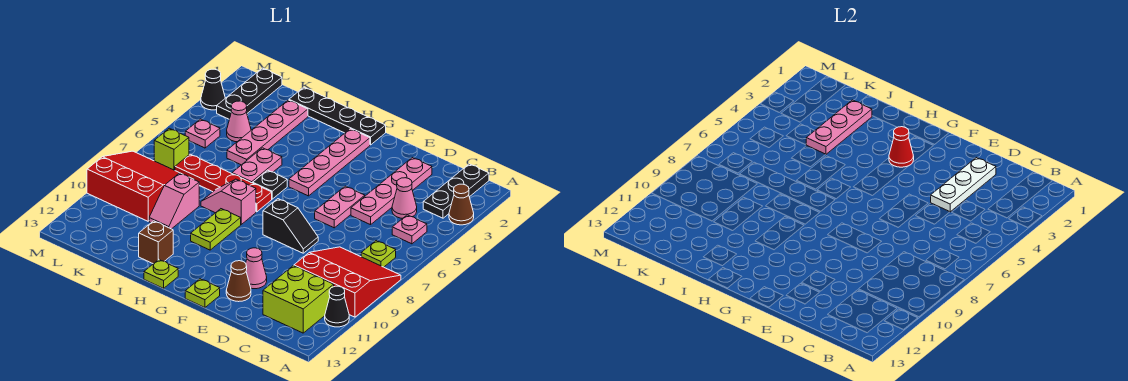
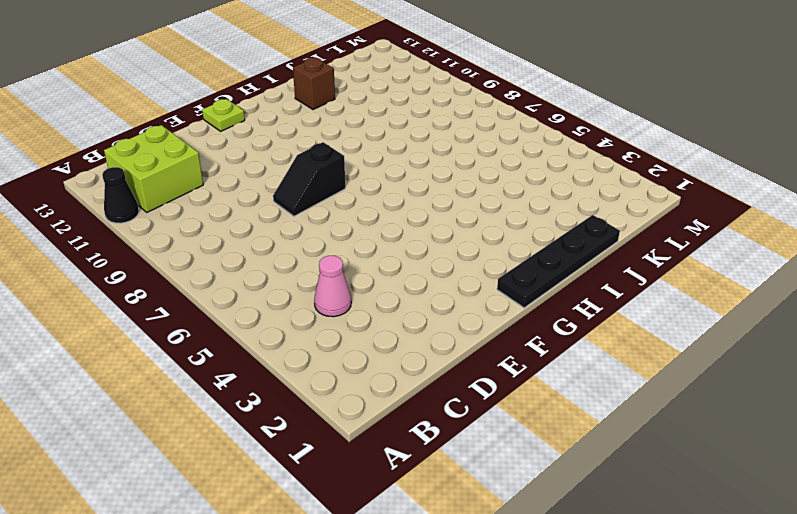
none -> brown cone A3 level 1
none -> red slope A8:C10 level 1 top 10
none -> black plate B1:B3 level 1
none -> pink plate B5 level 1

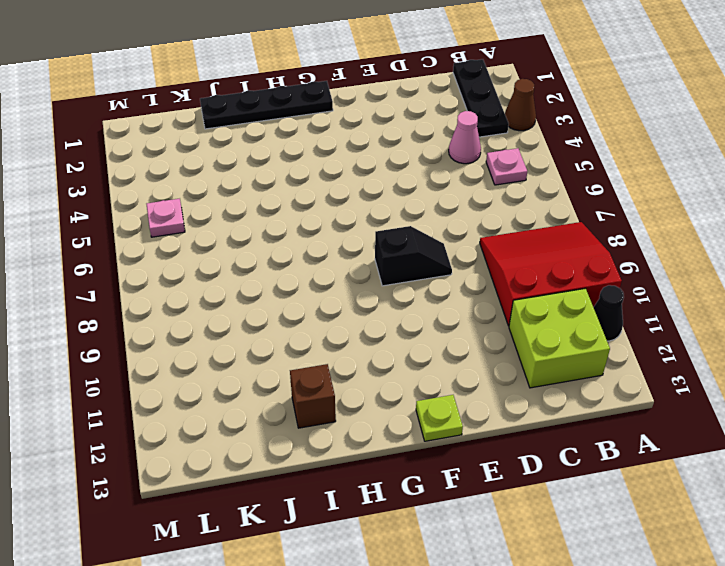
none -> lime plate B7 level 1
none -> pink plate D2:D5 level 1
none -> pink plate E5:E6 level 1
none -> pink cone E11 level 1

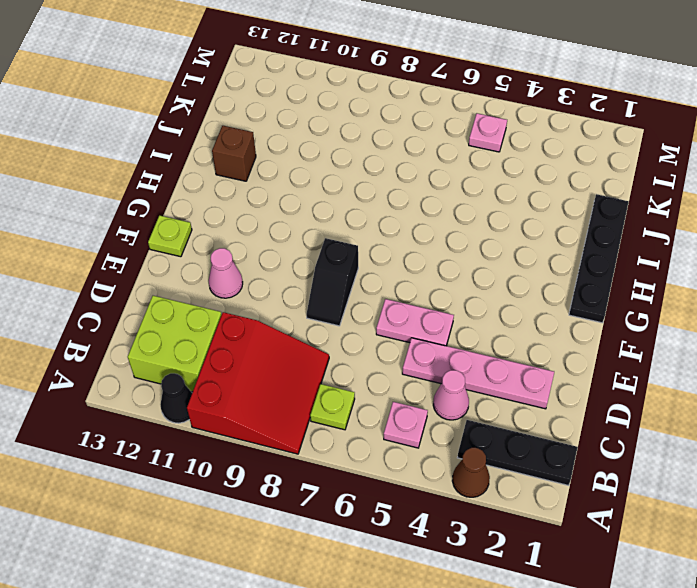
none -> brown cone E12 level 1
none -> pink plate G2:G5 level 1
none -> black plate H6 level 1
none -> red plate H7:K7 level 1

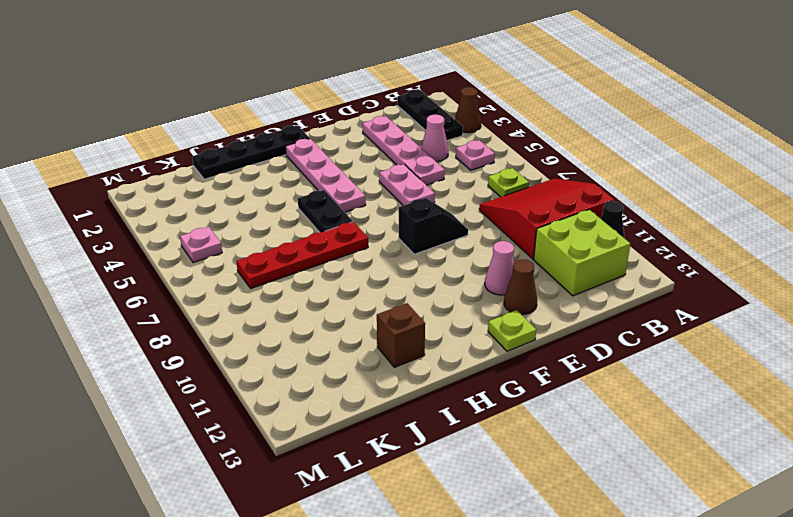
black plate H5:H6 level 1 -> black plate H6 level 1
none -> pink slope H8:I8 level 1 top H
none -> lime plate H9:H10 level 1
none -> lime plate H13 level 1
none -> pink plate I5:I6 level 1

